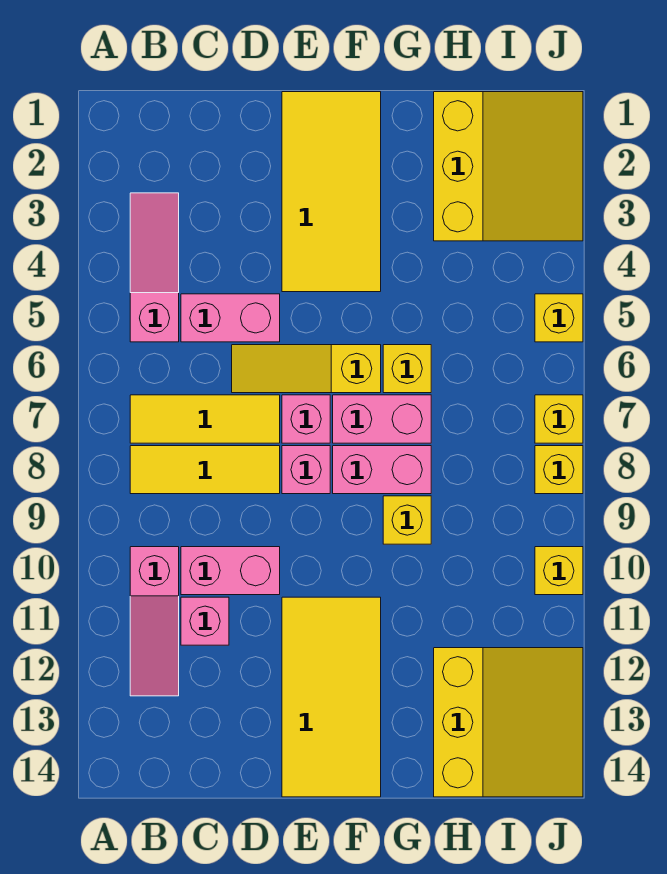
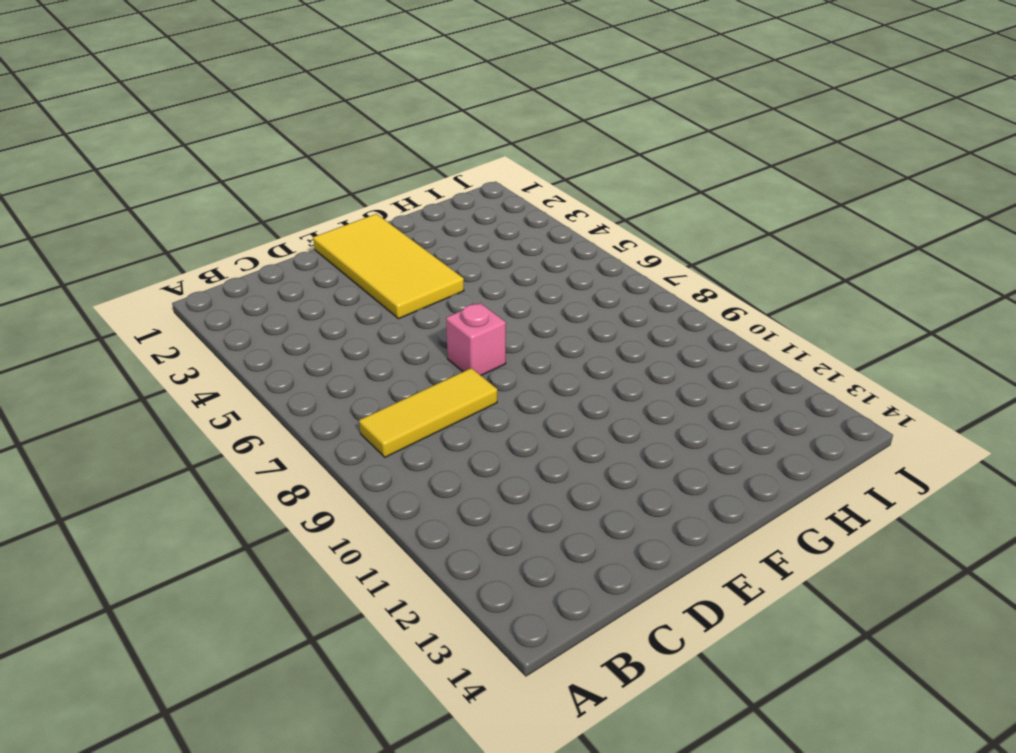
none -> pink slope B3:B5 level 1 top 5
none -> yellow tile B7:D7 level 1
none -> pink slope B10:B12 level 1 top 10

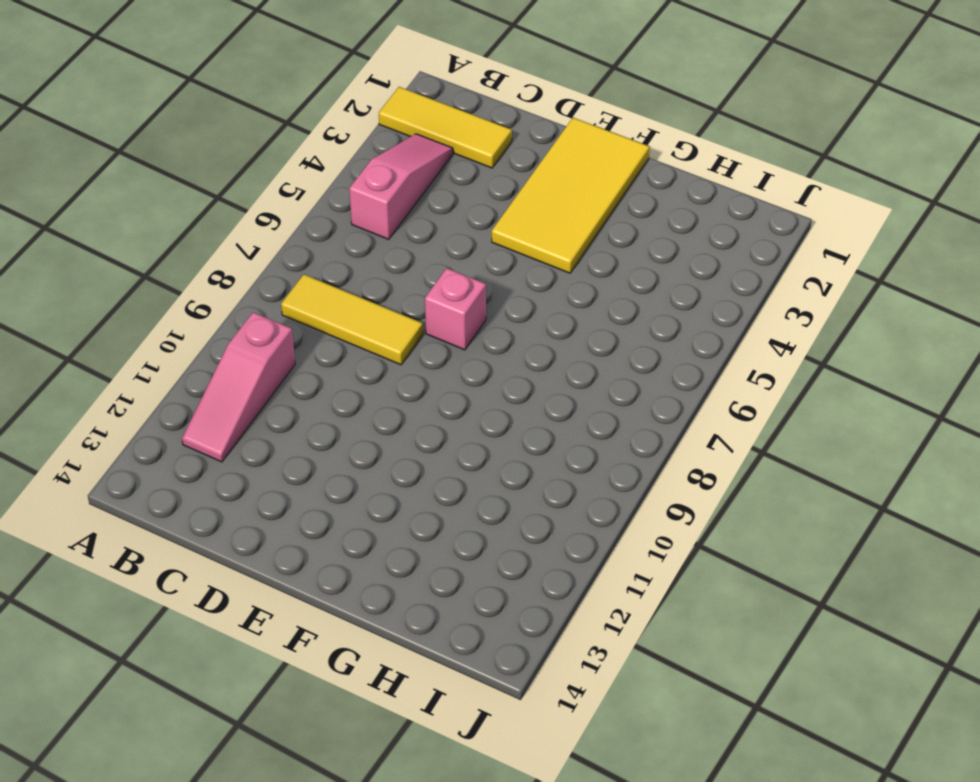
yellow tile A2:C2 level 1 -> yellow tile B7:D7 level 1
none -> pink brick C5:D5 level 1
none -> pink brick C10:D10 level 1
none -> pink brick C11 level 1

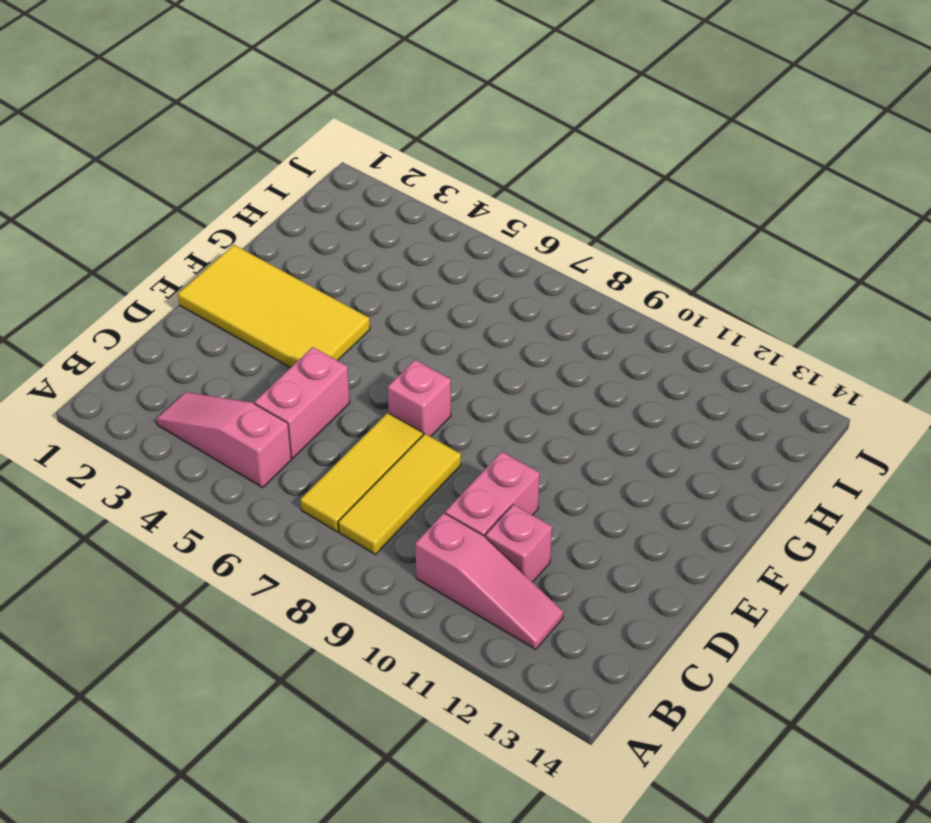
none -> yellow slope D6:F6 level 1 top F
none -> pink brick E8 level 1
none -> yellow tile E11:F14 level 1

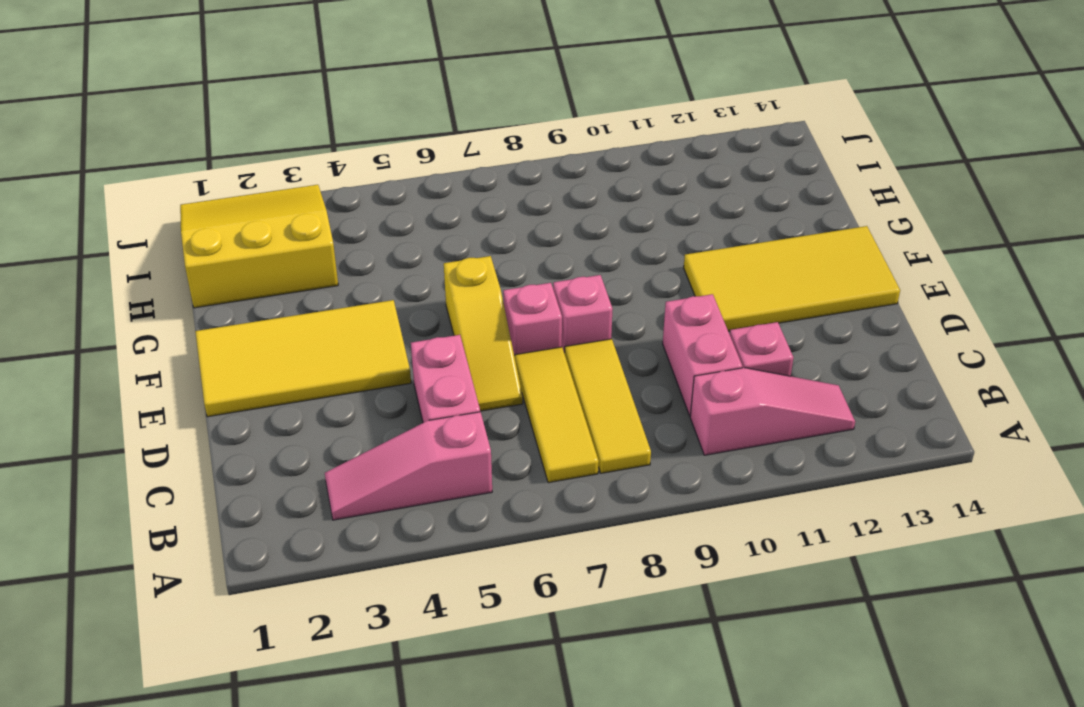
none -> pink brick F7:G7 level 1
none -> pink brick F8:G8 level 1
none -> yellow brick G6 level 1

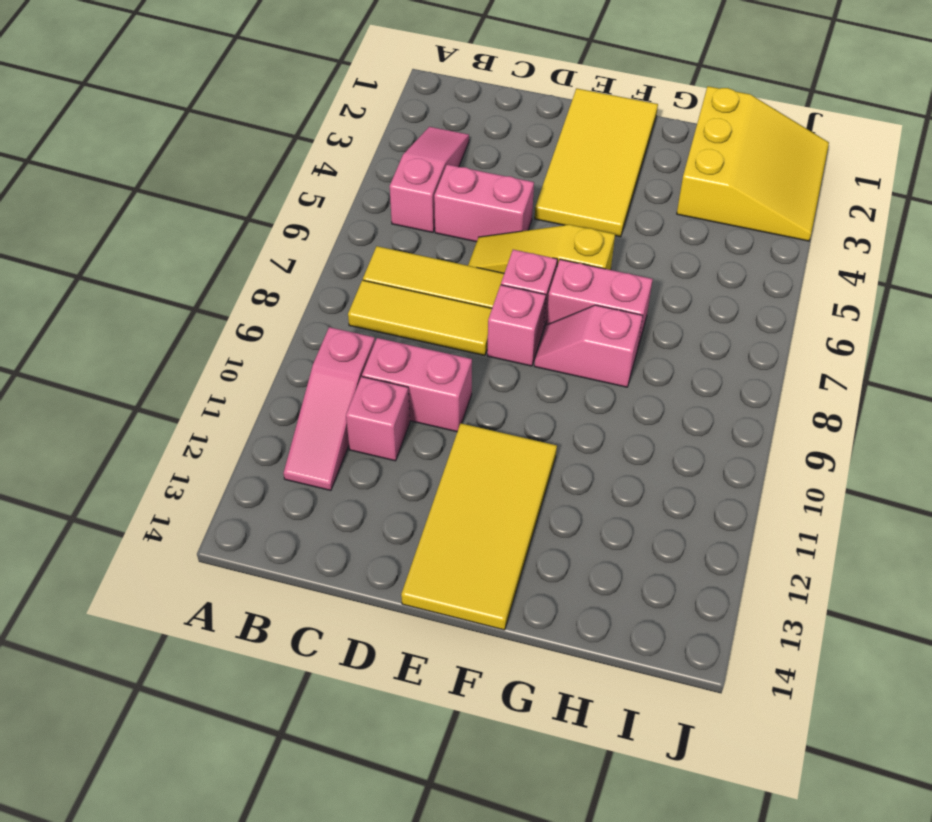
pink slope F8:G8 level 1 top G -> pink brick F8:G8 level 1
none -> yellow brick G6 level 1
none -> yellow brick G9 level 1
none -> yellow slope H12:J14 level 1 top H

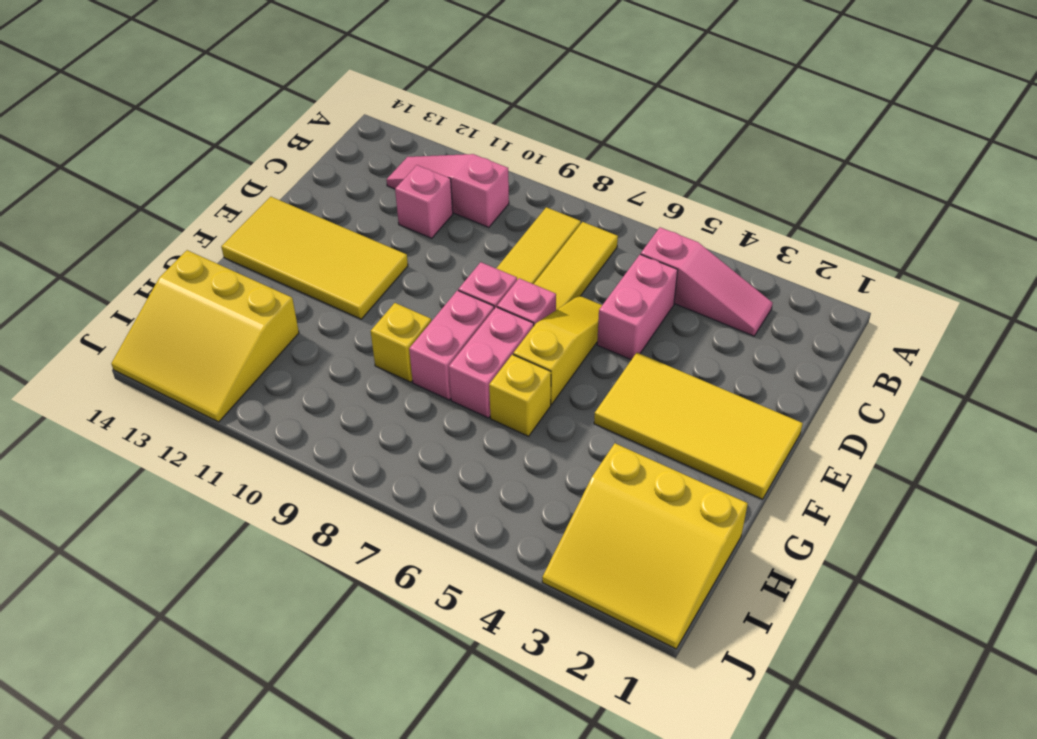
none -> pink brick C10:D10 level 1
none -> yellow brick J5 level 1
none -> yellow brick J7 level 1

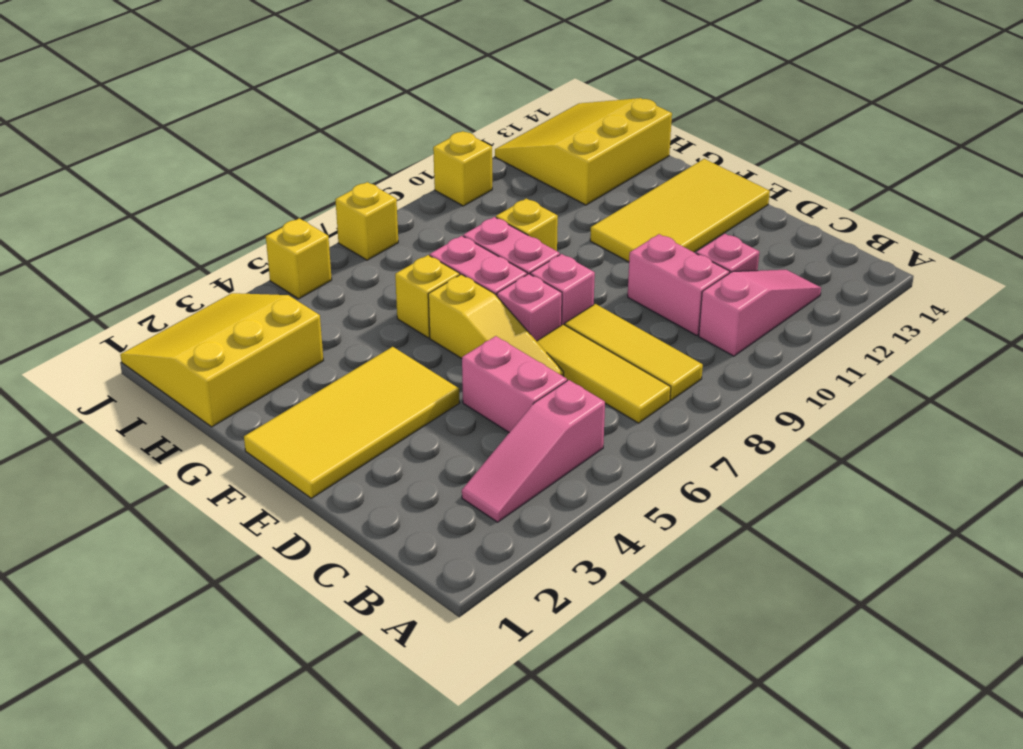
none -> yellow brick J8 level 1

